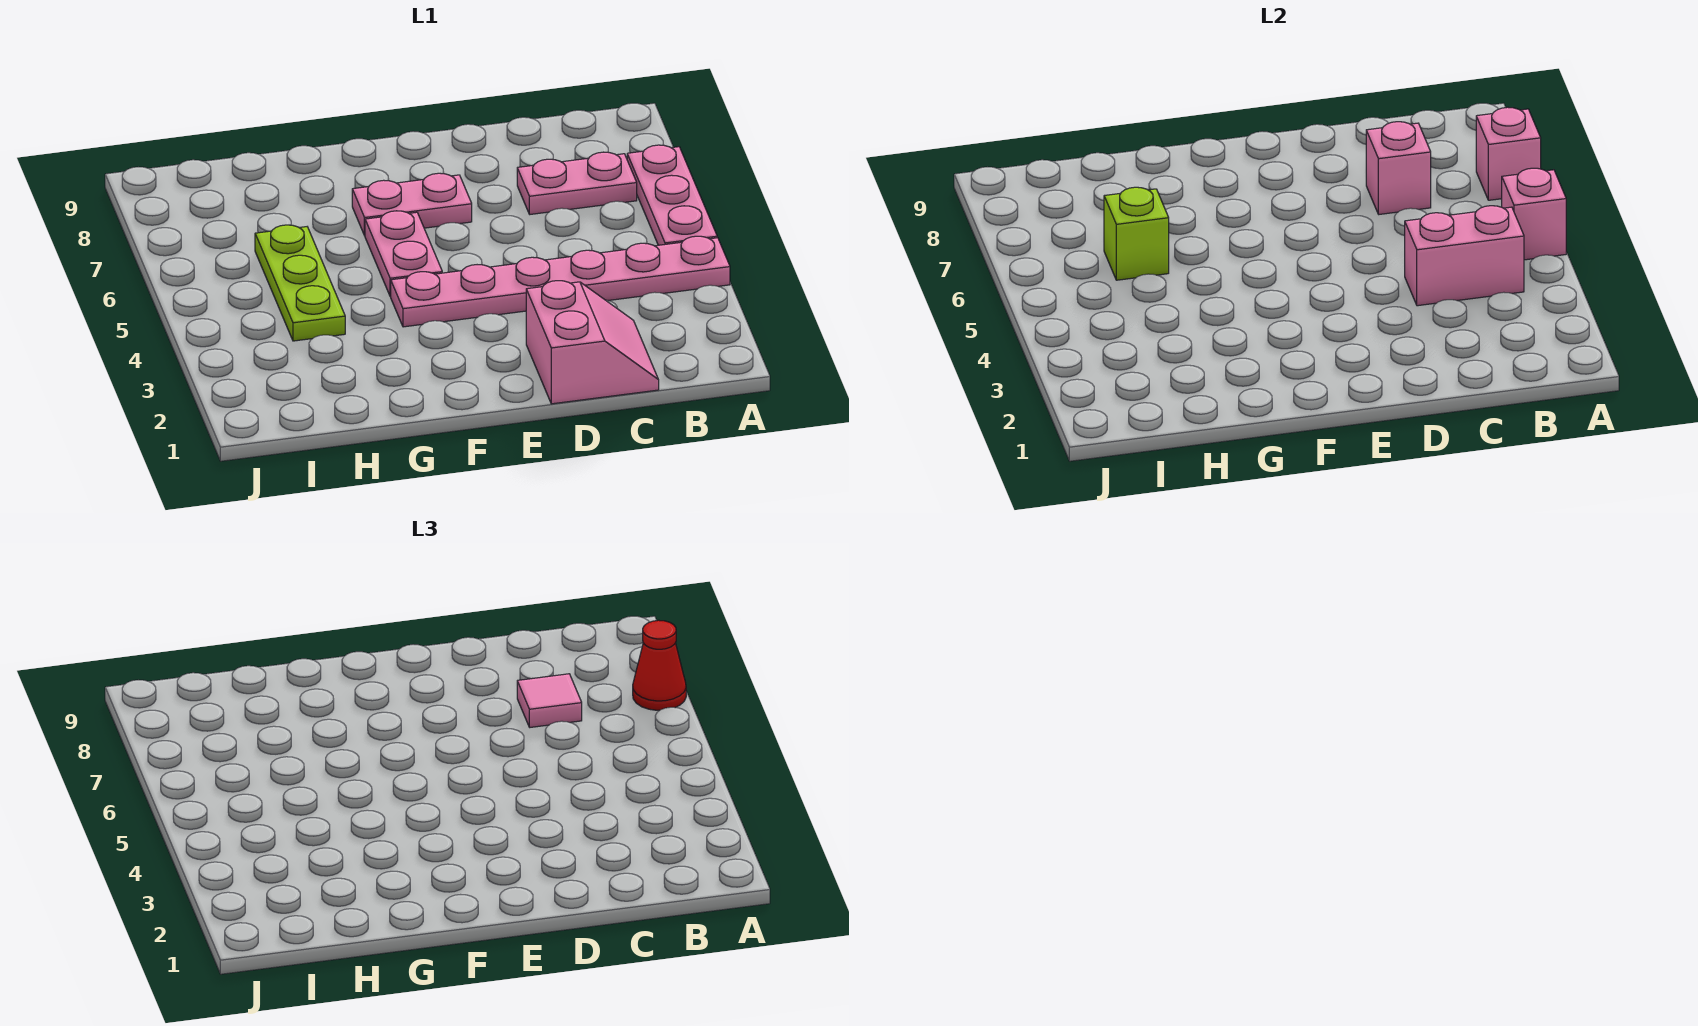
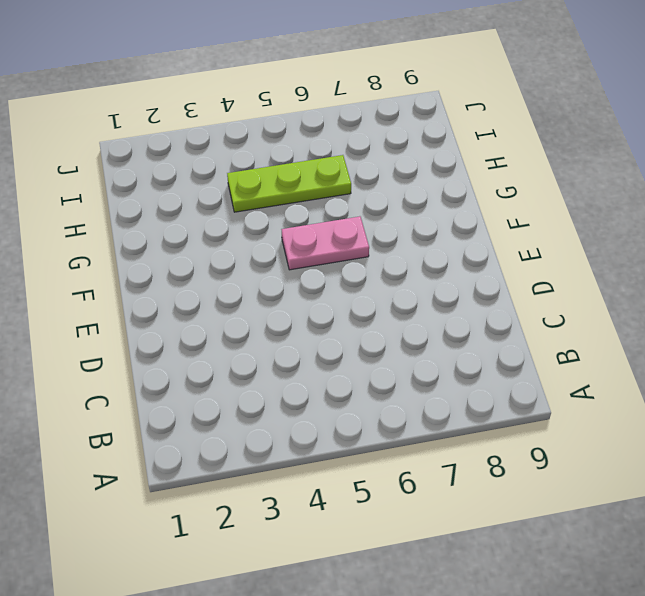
none -> pink plate A4:F4 level 1
none -> pink plate A5:A7 level 1
none -> pink plate B7:C7 level 1

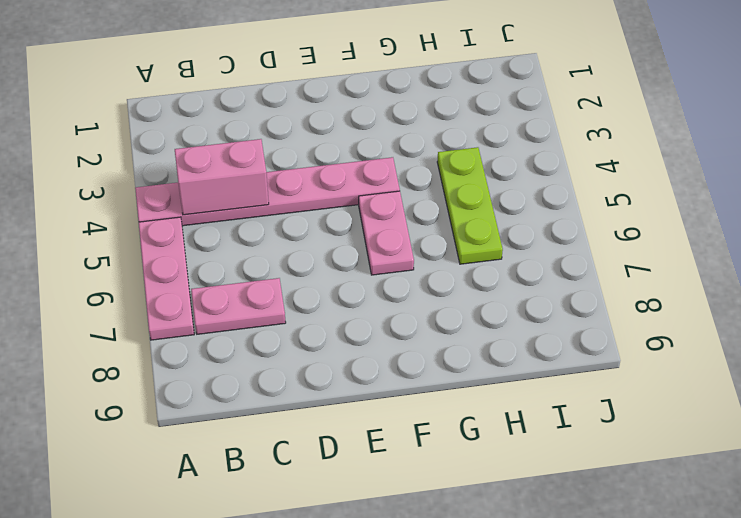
none -> pink slope C1:D2 level 1 top D
none -> pink plate E7:F7 level 1
none -> pink brick A5 level 2

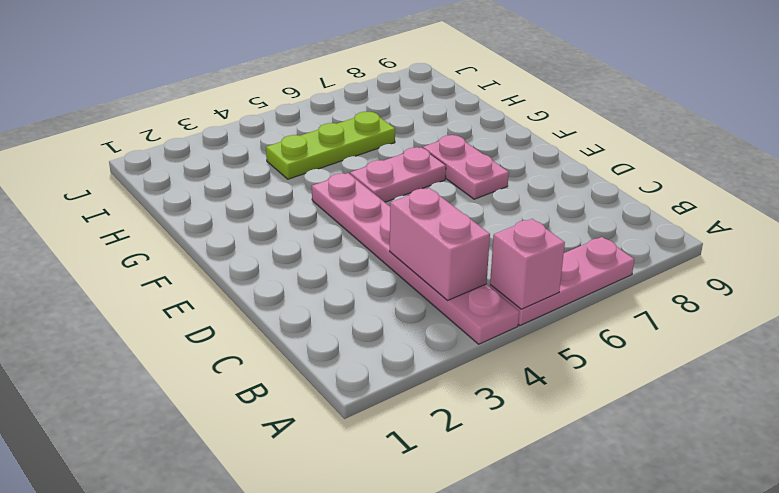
none -> pink plate B7:C7 level 1
none -> pink slope C1:D2 level 1 top D
none -> pink brick A7 level 2

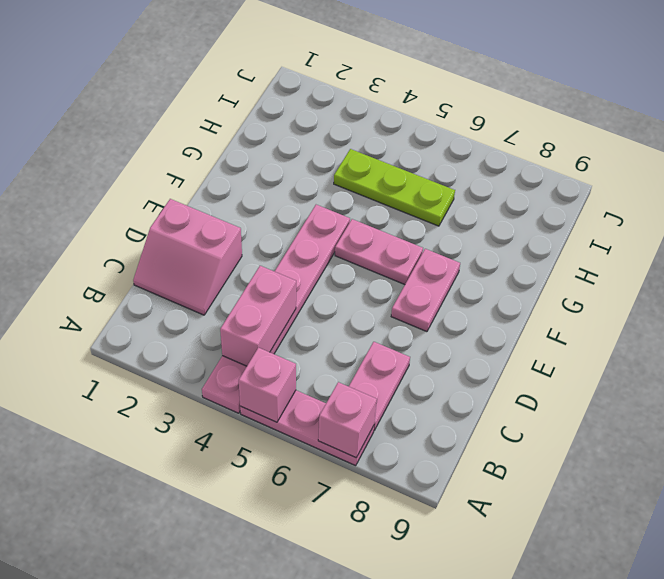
none -> pink brick C7 level 2
none -> lime brick H6 level 2
none -> red cone A7 level 3

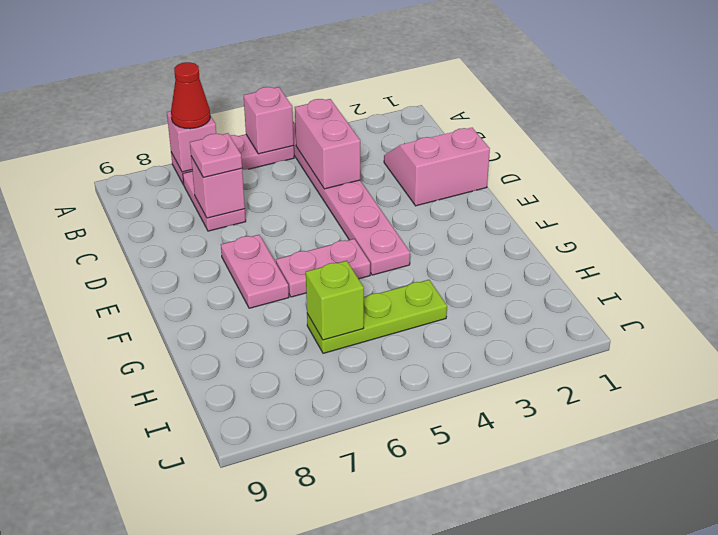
pink plate C7 level 3 -> pink tile C7 level 3

